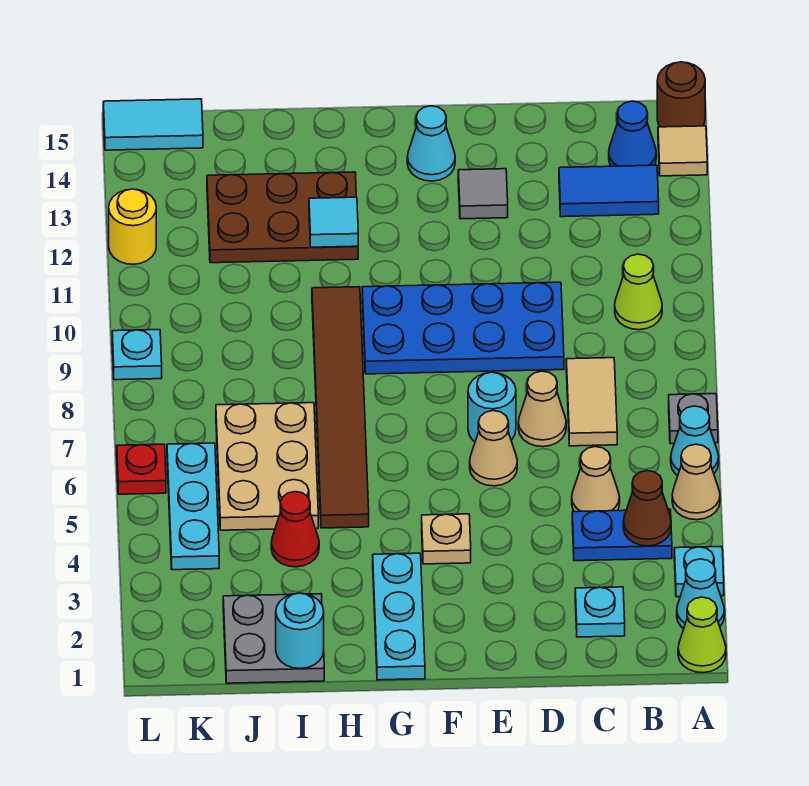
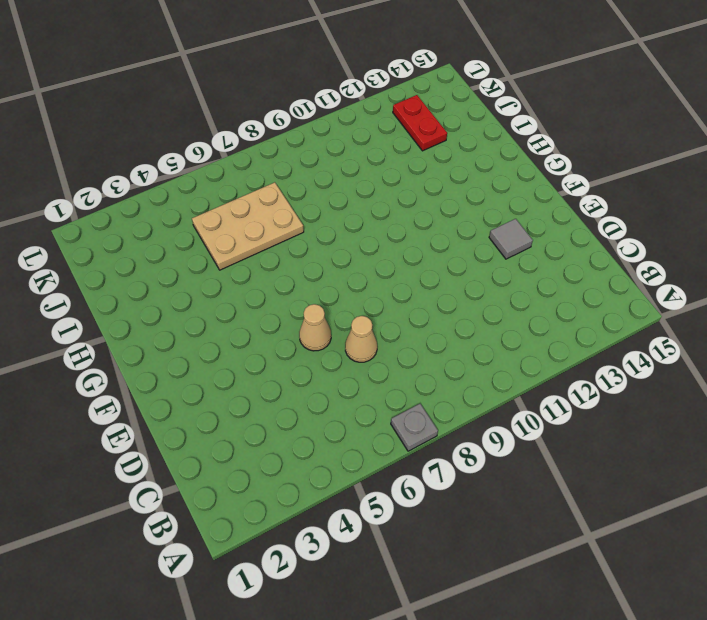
red plate J13:K13 level 1 -> brown plate H12:J13 level 1
none -> lime cone A1 level 1
none -> cyan cone A2 level 1
none -> cyan plate A3 level 1
none -> tan cone A5 level 1

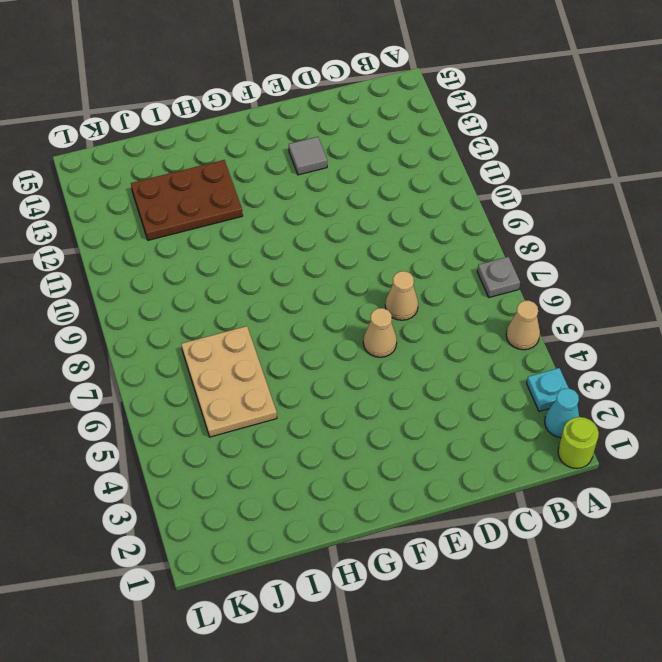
lime round brick A1 level 1 -> lime cone A1 level 1
none -> cyan cone A6 level 1
none -> tan tile A14 level 1
none -> brown round brick A15 level 1
none -> blue plate B4:C4 level 1

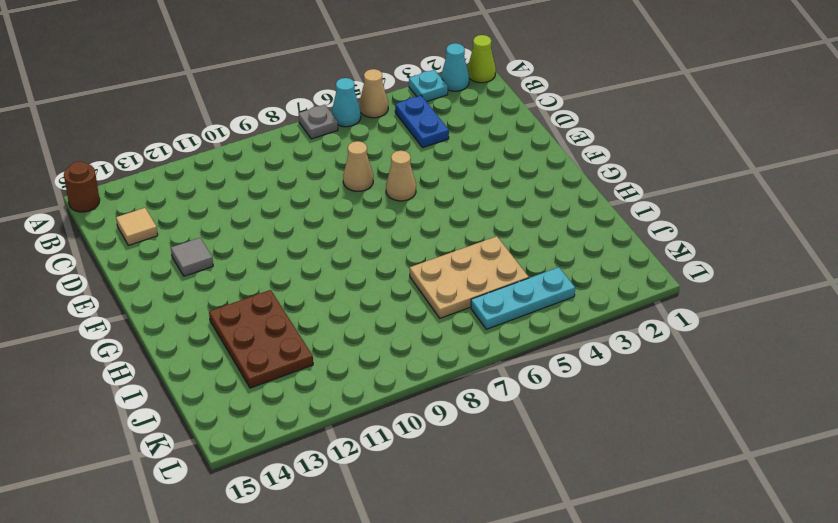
tan tile C14 level 1 -> tan tile A14 level 1
none -> lime cone B10 level 1
none -> blue tile B13:C13 level 1
none -> blue cone B14 level 1
none -> cyan plate C2 level 1

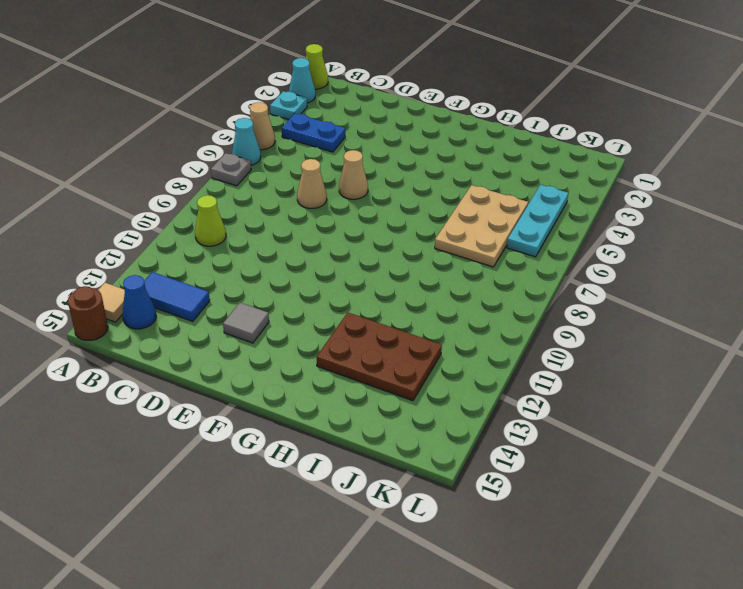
none -> cyan plate C2 level 1
none -> tan cone C5 level 1
none -> tan tile C7:C8 level 1
none -> blue plate D9:G10 level 1

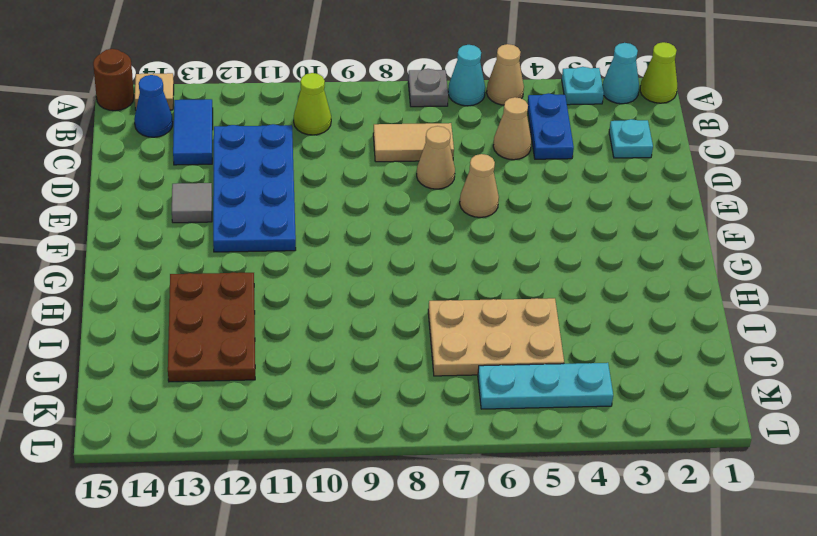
blue plate C11:F12 level 1 -> blue plate D9:G10 level 1
none -> cyan round brick E7 level 1
none -> tan plate F4 level 1
none -> cyan cone F14 level 1
none -> cyan plate G1:G3 level 1

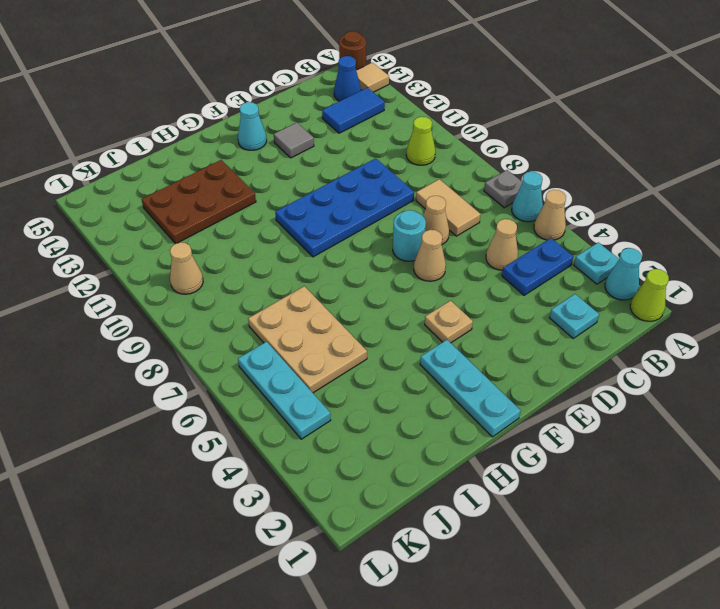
tan cone K10 level 1 -> none
none -> brown tile H5:H10 level 1
none -> grey plate I1:J2 level 1
none -> red cone I4 level 1
none -> cyan tile K15:L15 level 1

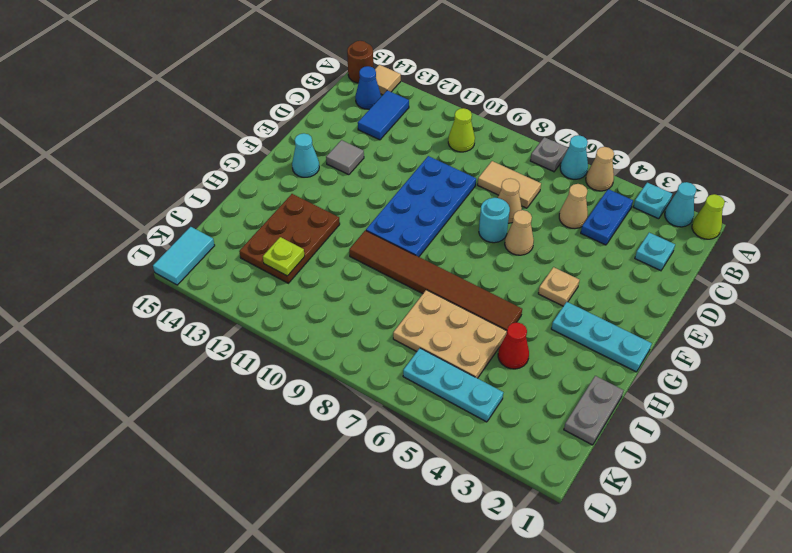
grey plate I1:J1 level 1 -> grey plate I1:J2 level 1
lime plate J12 level 2 -> none
none -> red plate L6 level 1
none -> cyan plate L9 level 1
none -> yellow round brick L12 level 1
none -> brown cone B4 level 2

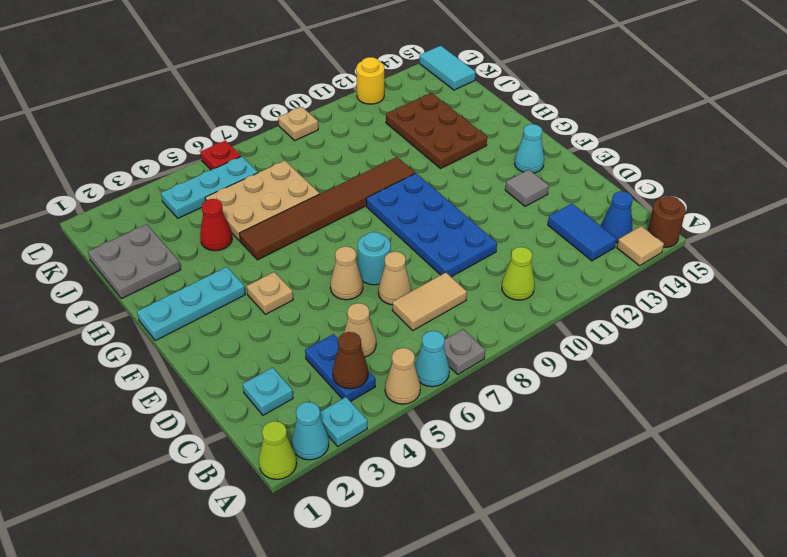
tan plate L9 level 1 -> cyan plate L9 level 1
none -> cyan tile H12 level 2
none -> cyan round brick I1 level 2

